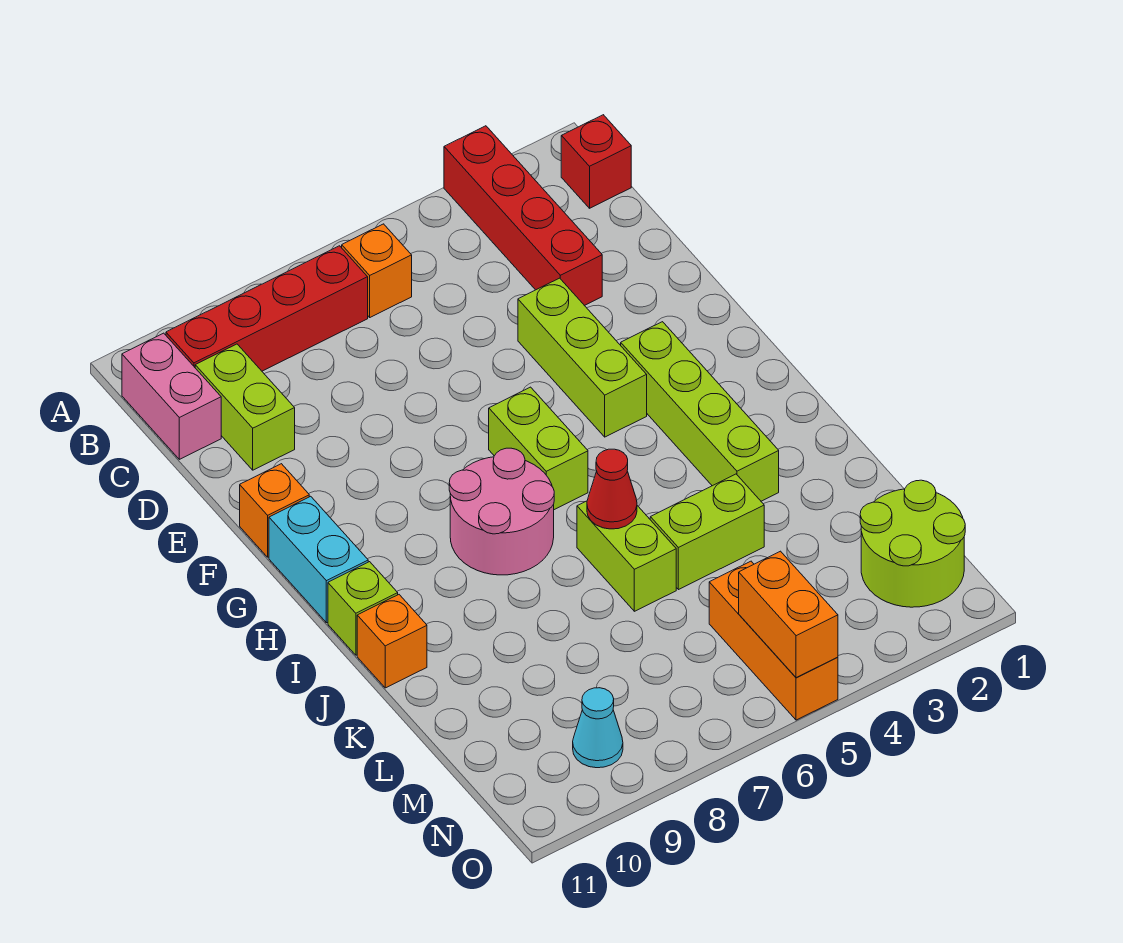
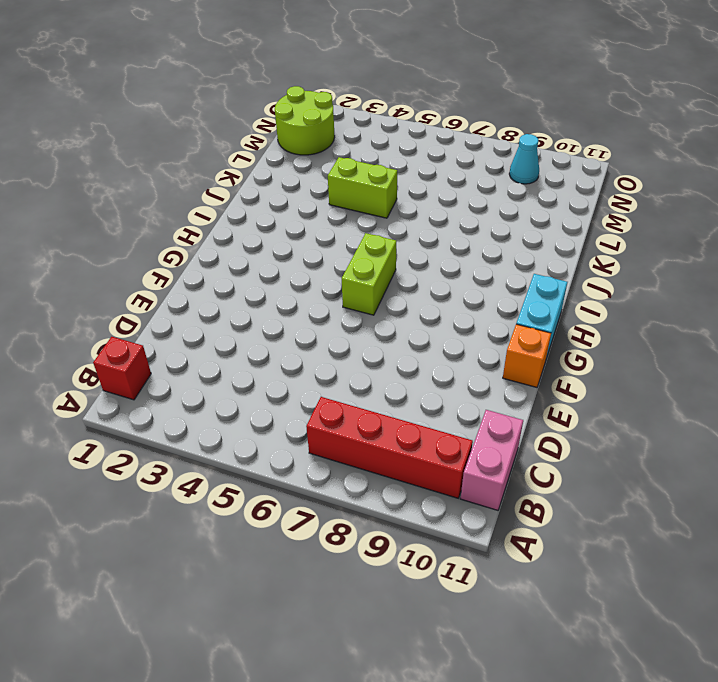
none -> red brick A3:D3 level 1
none -> orange brick B6 level 1
none -> lime brick C10:D10 level 1

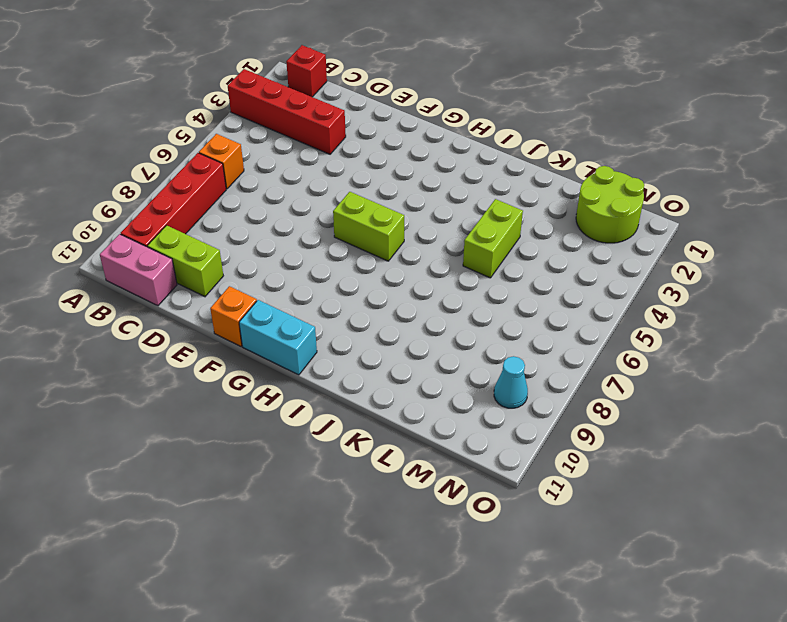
none -> lime brick E4:G4 level 1
none -> lime brick G3:J3 level 1
none -> pink round brick H7:I8 level 1

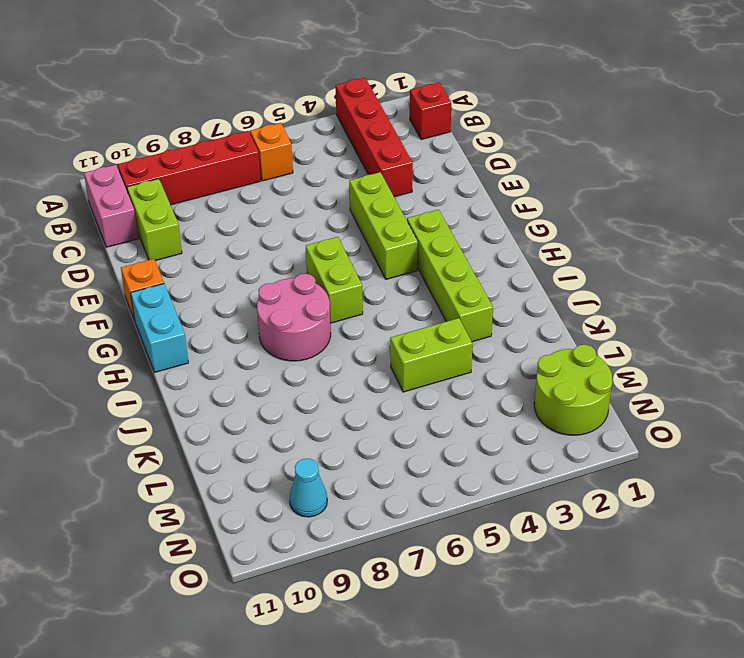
none -> lime brick I11 level 1
none -> lime brick J6:K6 level 1
none -> orange brick J11 level 1

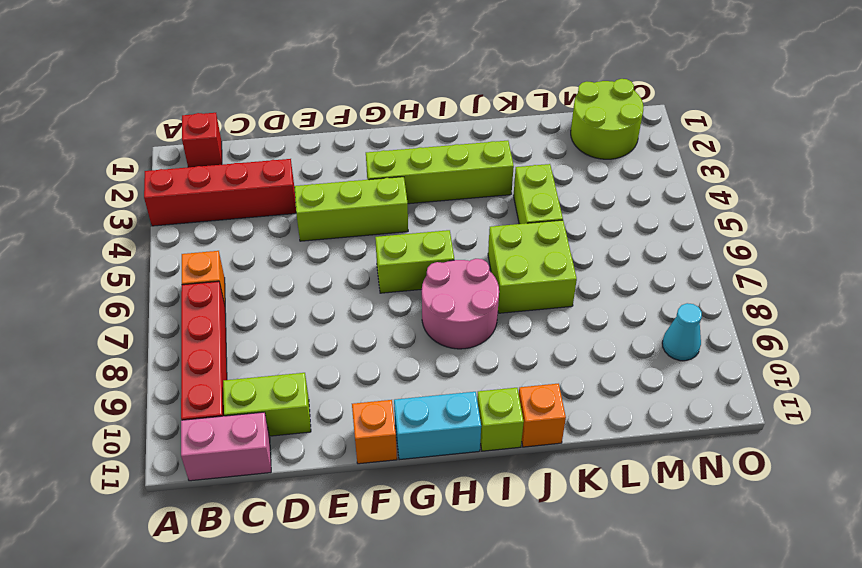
lime brick J6:K7 level 1 -> lime brick J6:K6 level 1
none -> orange brick M5:O5 level 1
none -> red cone J6 level 2
none -> orange brick N5:O5 level 2

